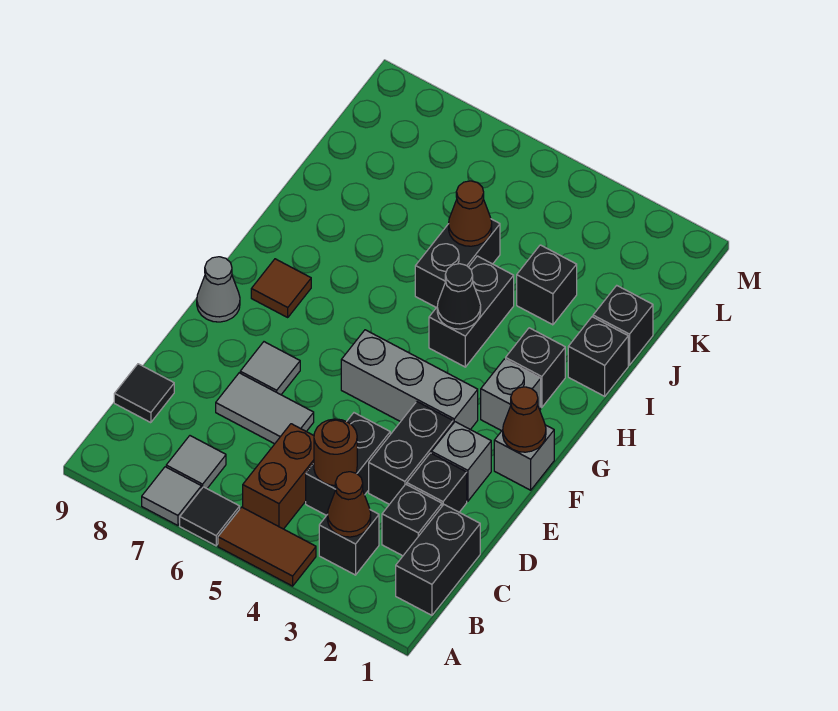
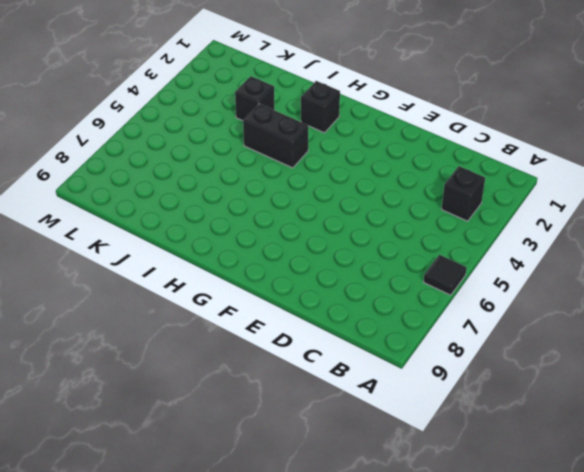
none -> brown tile A4:A5 level 1
none -> grey tile A7 level 1
none -> black brick B1:C1 level 1
none -> brown brick B5:C5 level 1

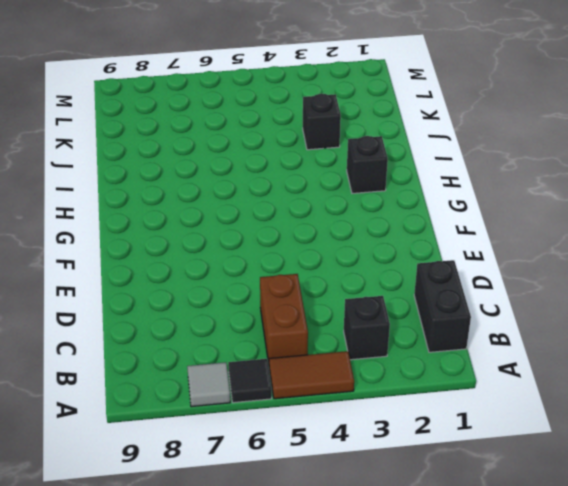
none -> grey tile B7 level 1
none -> black brick C2 level 1
none -> black brick C4:D4 level 1
none -> black tile C9 level 1

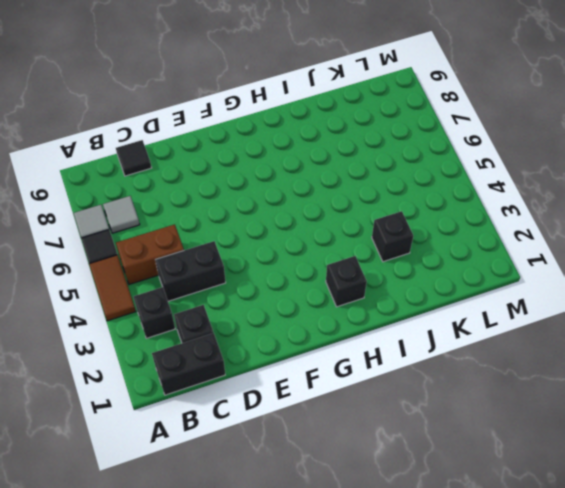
none -> black brick D2 level 1
none -> black brick D3:E3 level 1
none -> grey tile D6:D7 level 1
none -> grey brick E2 level 1

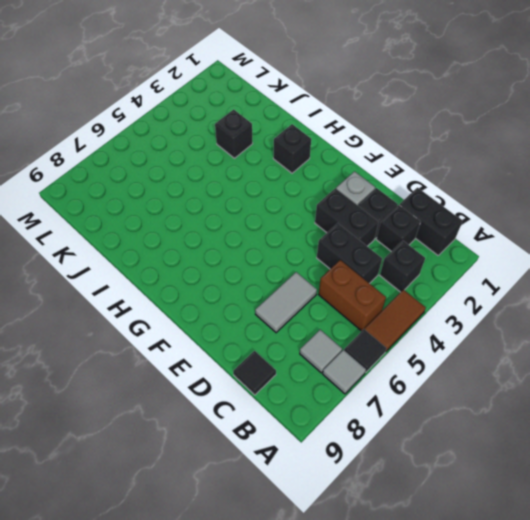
none -> grey tile E7 level 1
none -> grey brick F1 level 1
none -> grey brick F3:F5 level 1
none -> grey cone F9 level 1

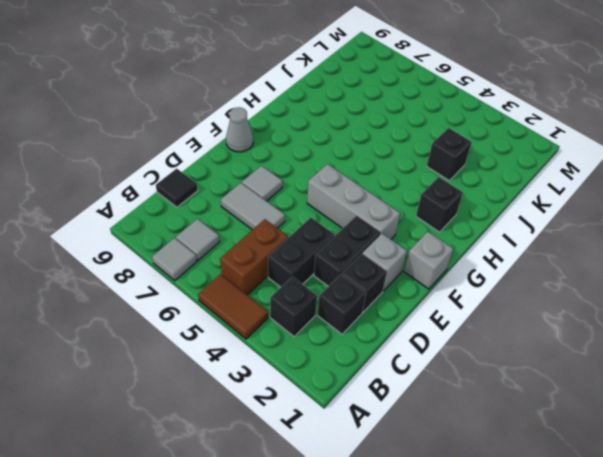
none -> black tile A6 level 1
none -> black brick B1:C1 level 1
none -> grey brick G2 level 1
none -> brown tile G8 level 1

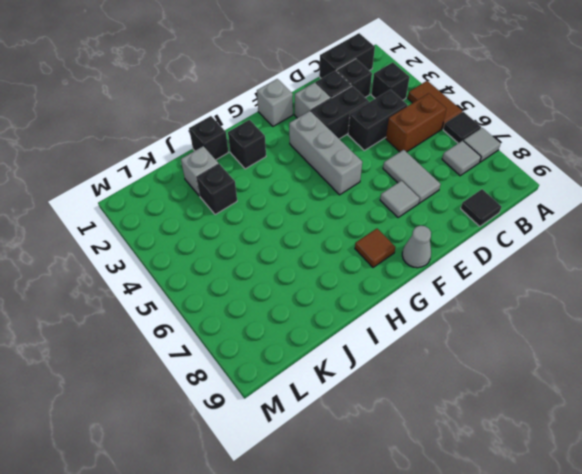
grey brick J2 level 1 -> grey brick G2 level 1
none -> black brick H4:I4 level 1
none -> black brick I5:J5 level 1
none -> black brick J1 level 1
none -> brown cone B3 level 2

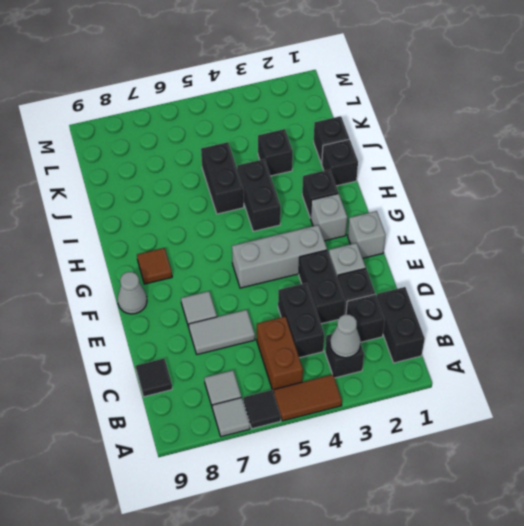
grey cone B3 level 2 -> brown cone B3 level 2
none -> brown round brick C4 level 2
none -> brown cone F1 level 2
none -> black cone H4 level 2
none -> brown cone J5 level 2

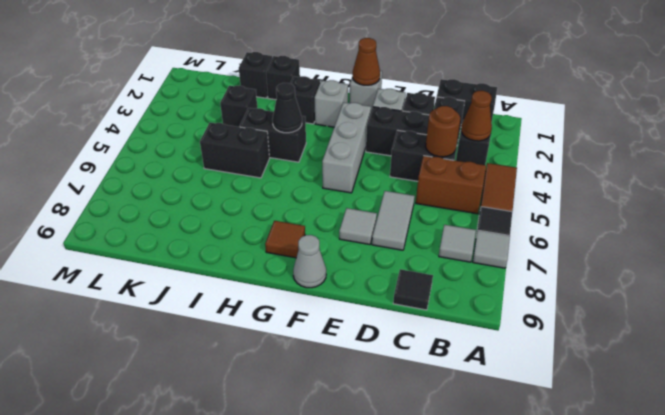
none -> brown cone J5 level 2

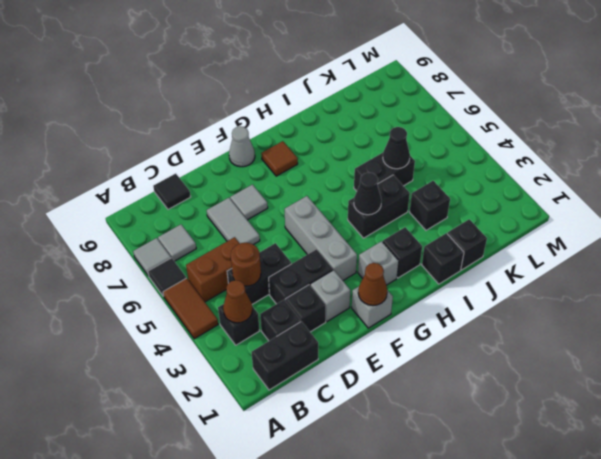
black cone J5 level 2 -> brown cone J5 level 2

